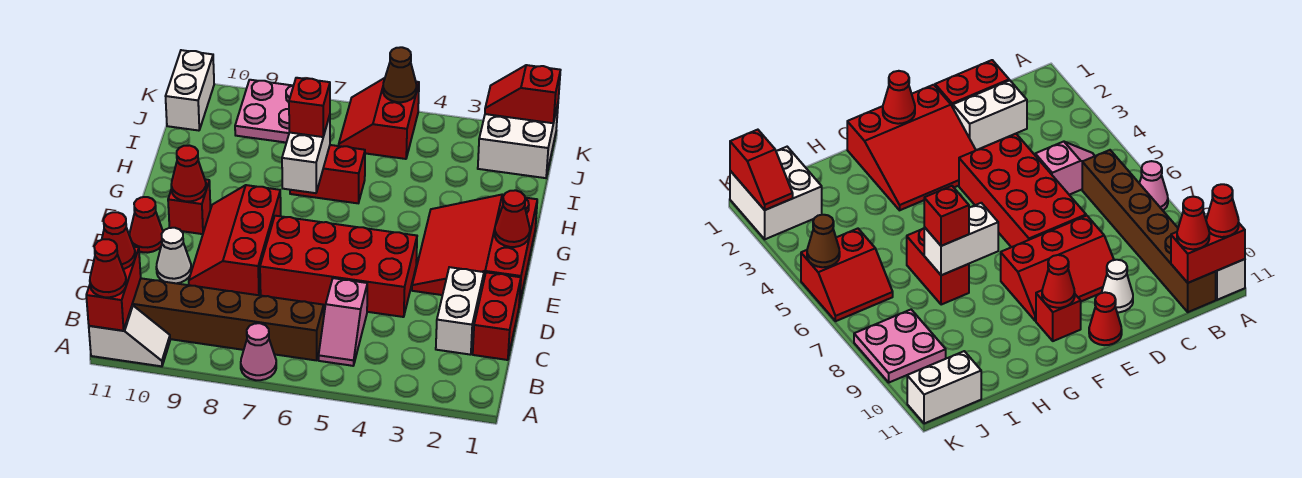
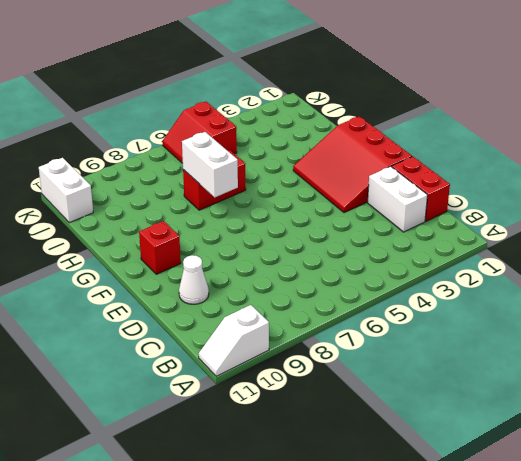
white slope A10:A11 level 1 top 10 -> white slope A10:A11 level 1 top 11
none -> pink cone A7 level 1
none -> pink slope B5:C5 level 1 top C
none -> brown brick B6:B11 level 1

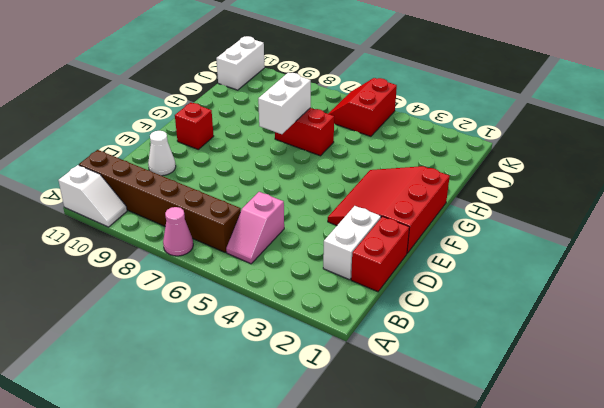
none -> red brick D4:E7 level 1
none -> red slope D8:F9 level 1 top 8
none -> red cone E11 level 1

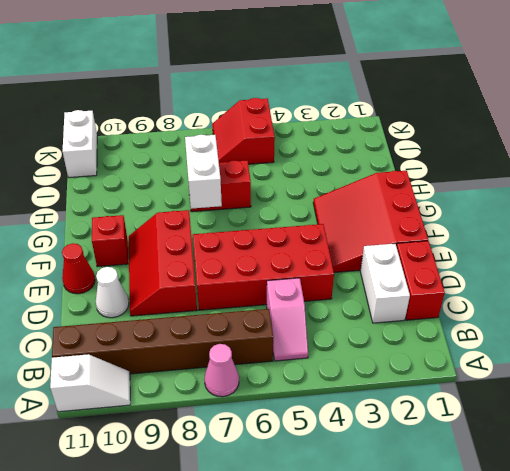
none -> white brick J1:K2 level 1
none -> pink plate J8:K9 level 1
none -> red brick A11:B11 level 2

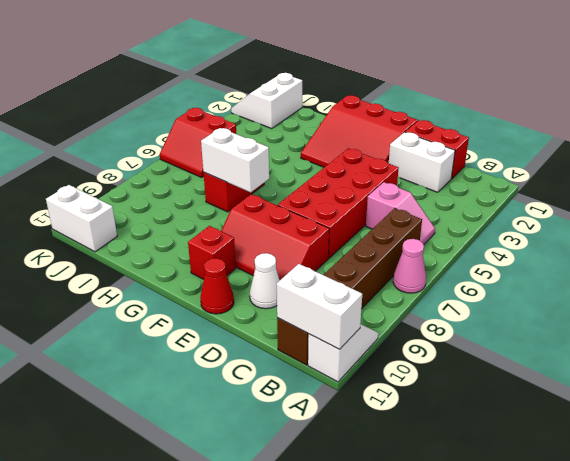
white brick A11:B11 level 2 -> red brick A11:B11 level 2
white slope J1:K2 level 1 top J -> white brick J1:K2 level 1
none -> pink plate J8:K9 level 1
none -> red cone F1 level 2
none -> red cone F10 level 2

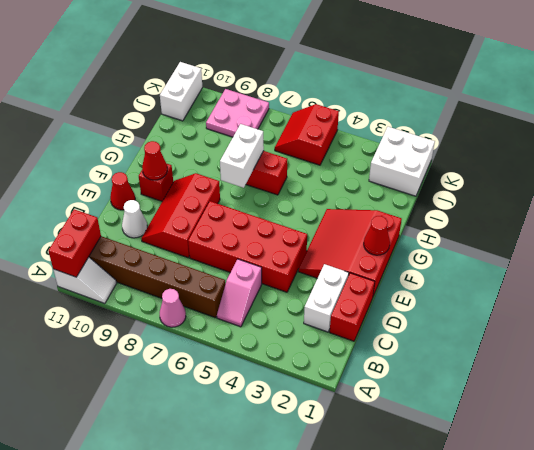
none -> red slope K1:K2 level 2 top 1
none -> brown cone K5 level 2
none -> red cone A11 level 3

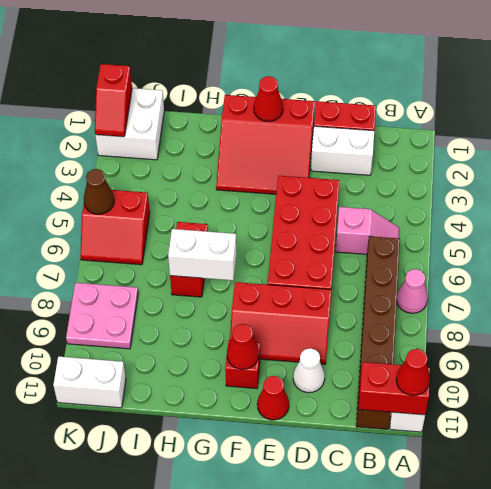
none -> red cone B11 level 3
none -> red brick H7 level 3

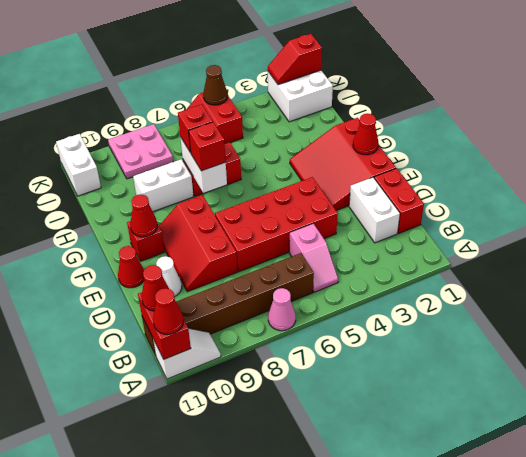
red brick G7 level 3 -> none
white brick H8:H9 level 1 -> none

